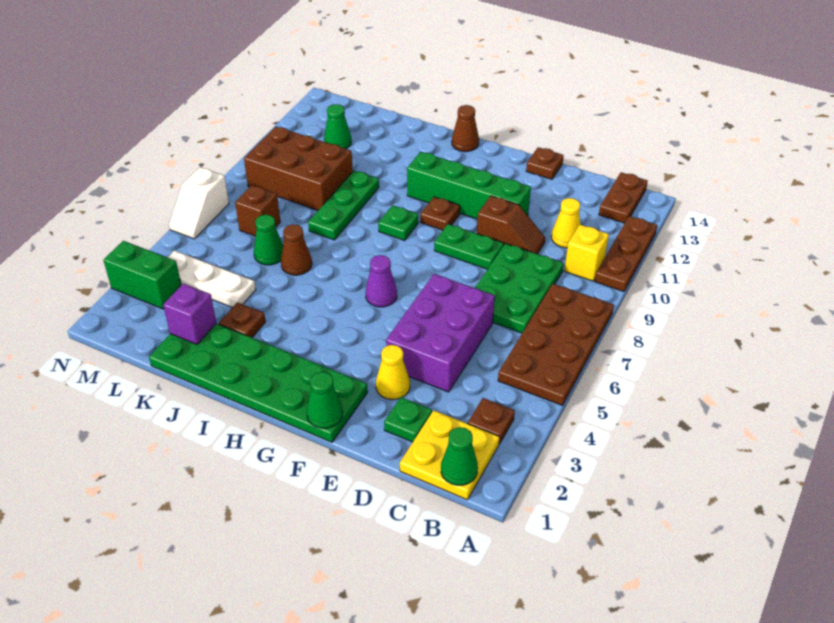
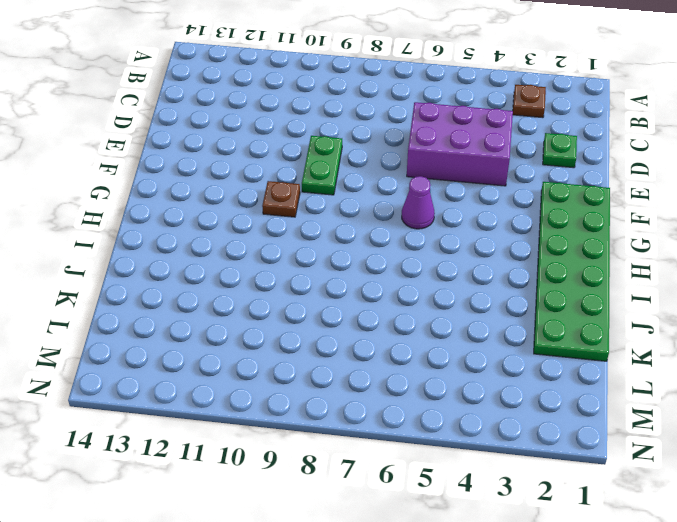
none -> brown plate A5:B8 level 1
none -> brown plate A10:A12 level 1
none -> yellow plate B1:C2 level 1
none -> yellow brick B10 level 1

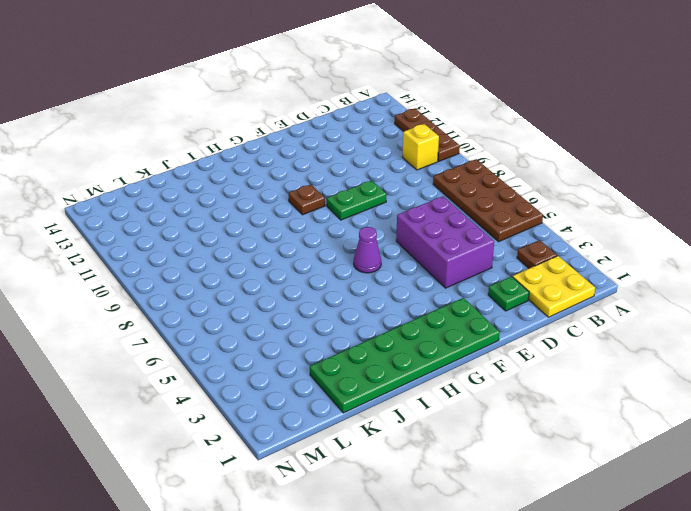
none -> brown plate B13:B14 level 1
none -> green plate C7:D9 level 1
none -> yellow cone C11 level 1
none -> brown slope D10:E10 level 1 top E

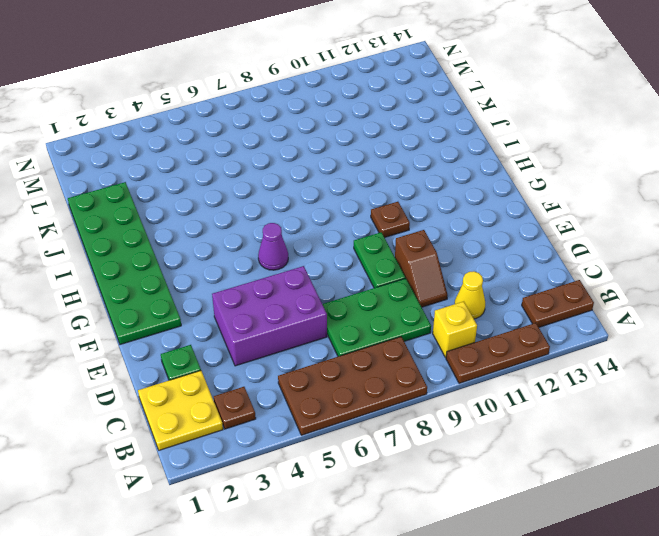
none -> yellow cone E3 level 1
none -> green brick E11:H11 level 1
none -> brown plate E14 level 1
none -> green plate H9 level 1

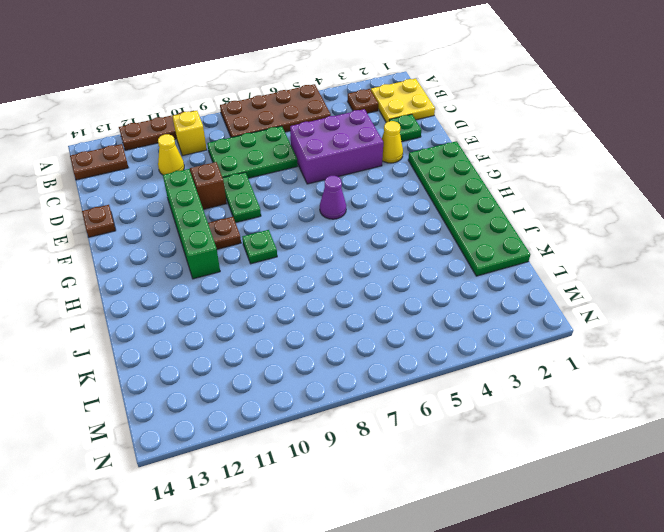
none -> brown cone H14 level 1
none -> brown plate J3 level 1
none -> brown cone J6 level 1
none -> green plate J8:J10 level 1

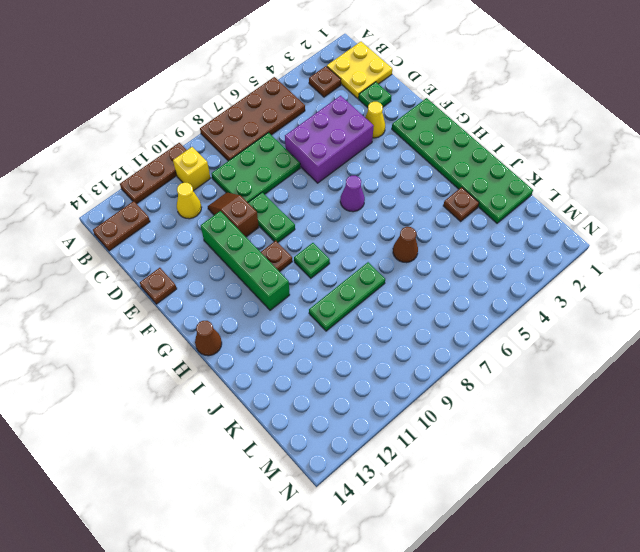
none -> white plate K4:M4 level 1
none -> green cone K6 level 1
none -> brown brick K9:M10 level 1
none -> brown brick L7 level 1

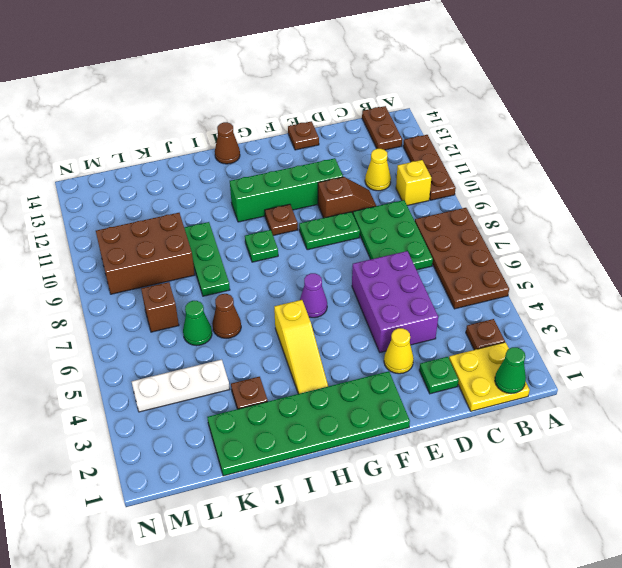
yellow slope H3:H5 level 1 top 5 -> none
none -> green cone L12 level 1
none -> green brick M3:N3 level 1
none -> white slope N6:N7 level 1 top 7
none -> green cone F1 level 2

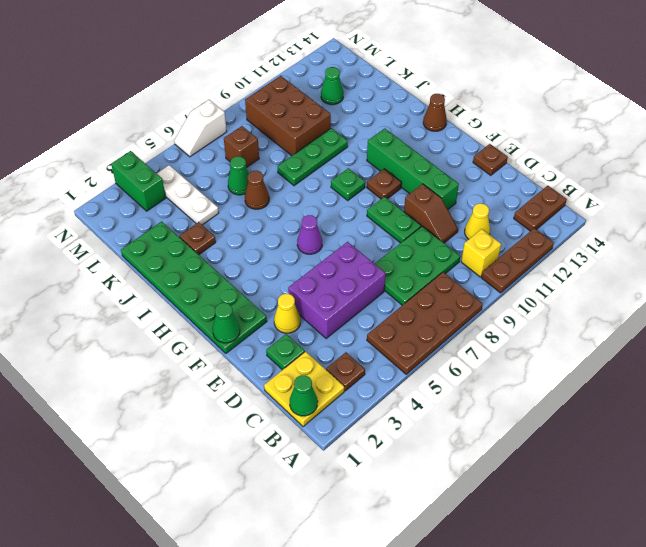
none -> purple brick K2 level 2

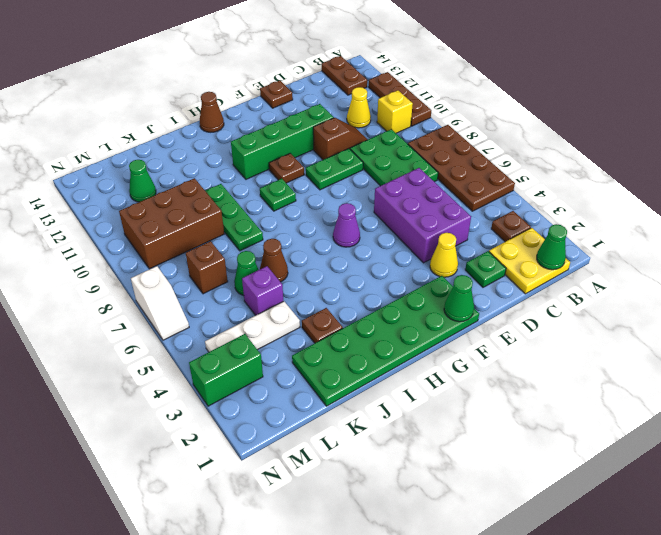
purple brick K5 level 1 -> purple brick K2 level 2

